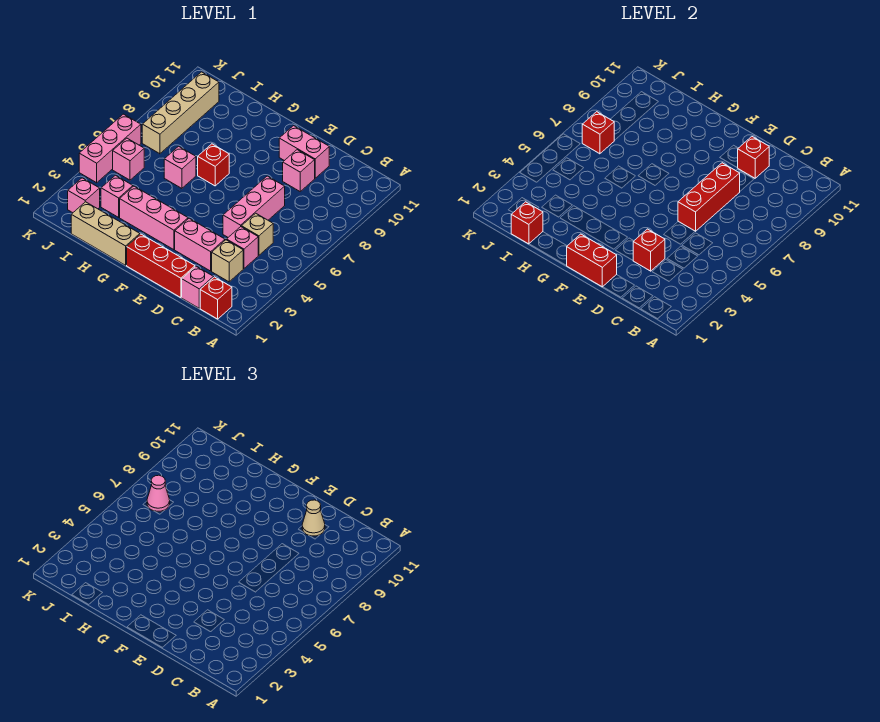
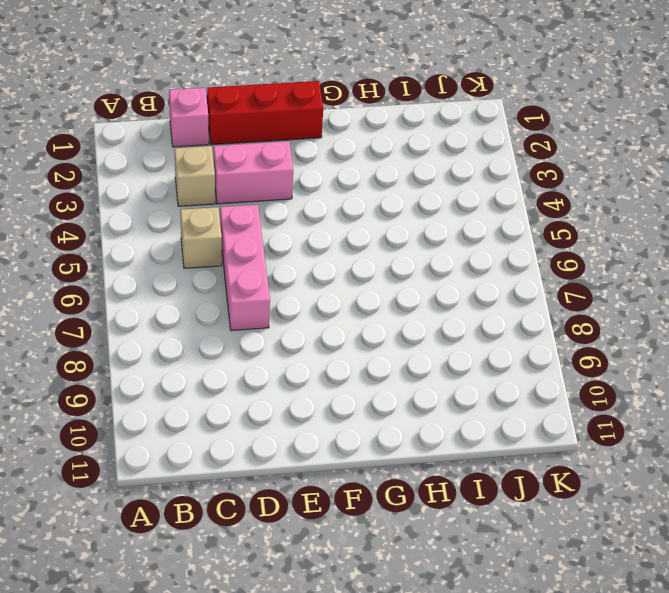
none -> red brick B1 level 1
none -> pink brick C4 level 1
none -> pink brick D9 level 1

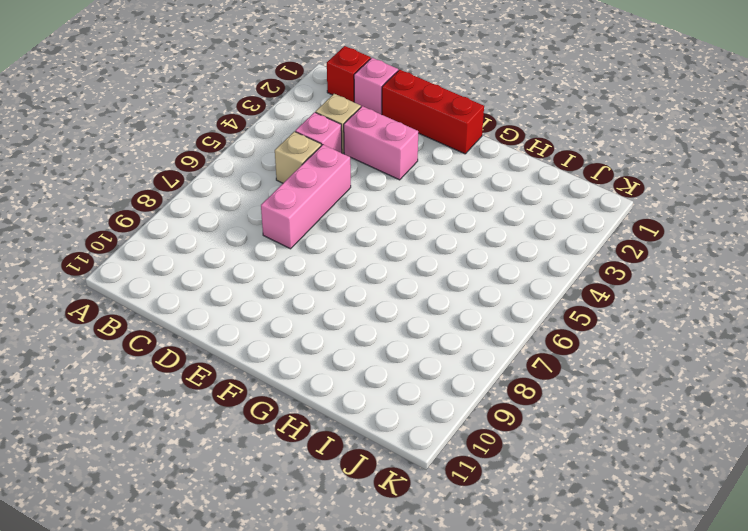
none -> pink brick D9 level 1
none -> pink brick D10:E10 level 1
none -> pink brick F3:H3 level 1

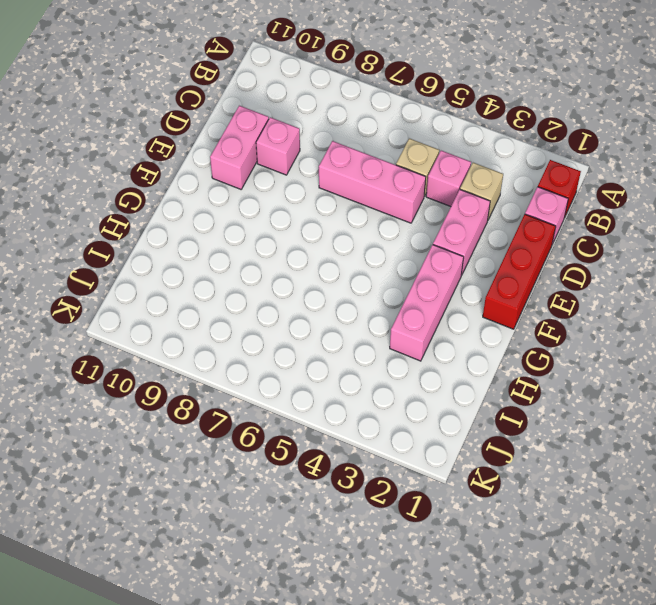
none -> tan brick G1:I1 level 1
none -> red brick G7 level 1
none -> pink brick H6 level 1

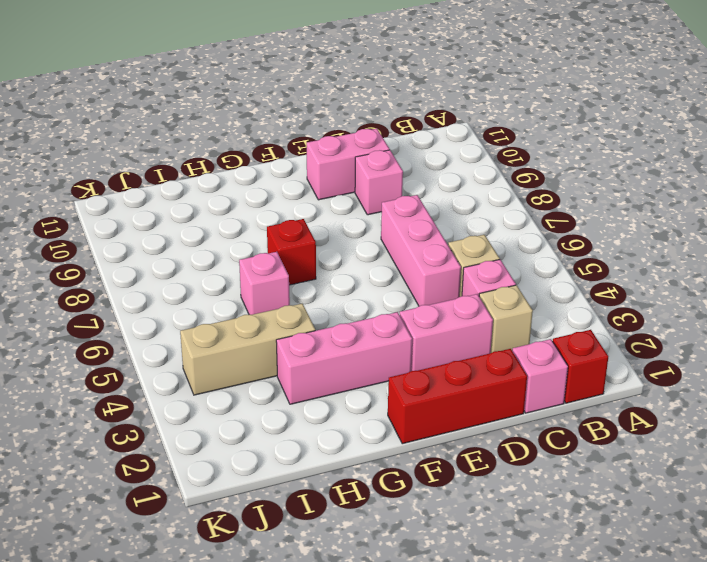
tan brick H4:J4 level 1 -> tan brick G1:I1 level 1
none -> pink brick I3 level 1
none -> pink brick J2 level 1
none -> pink brick J5 level 1

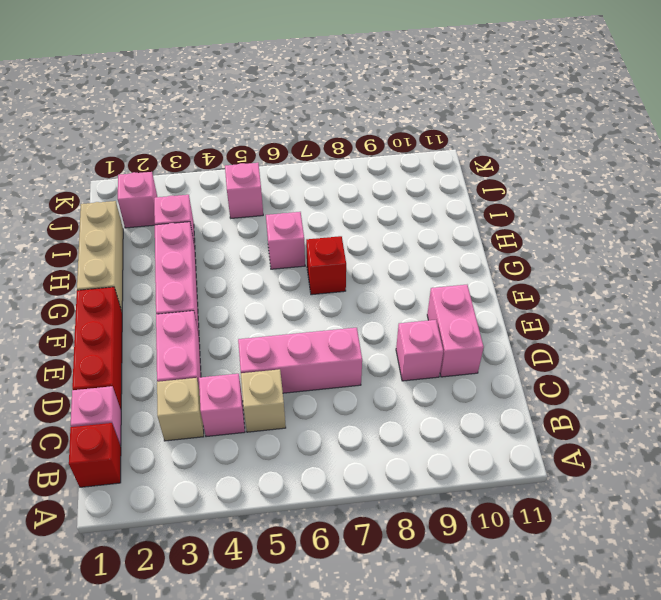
none -> tan brick J7:J10 level 1
none -> pink brick K4:K6 level 1
none -> red brick D3 level 2

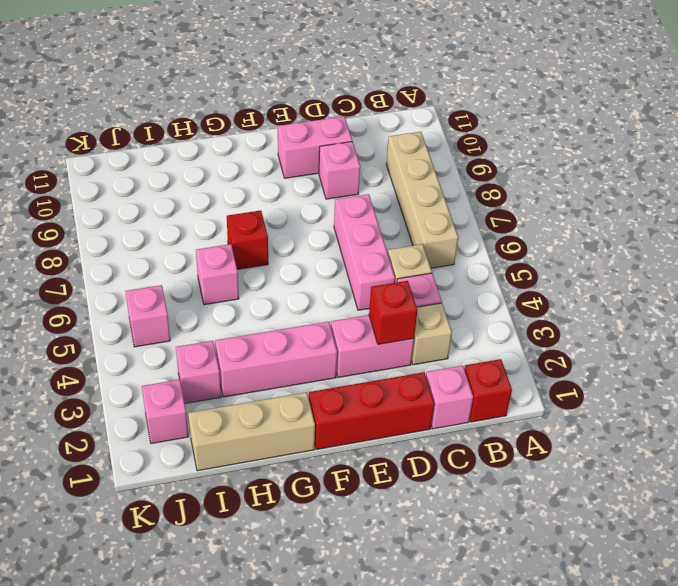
tan brick B6:B9 level 1 -> tan brick J7:J10 level 1
none -> pink brick K4:K6 level 1
none -> red brick D6:D8 level 2
none -> red brick D10 level 2

